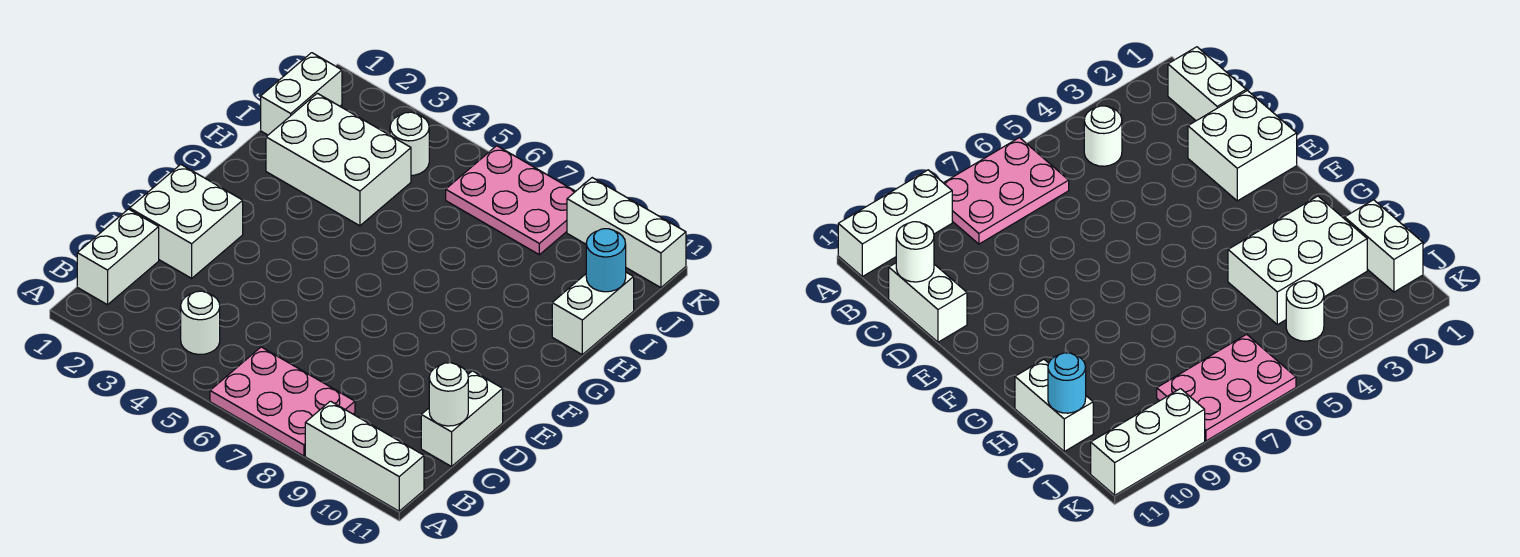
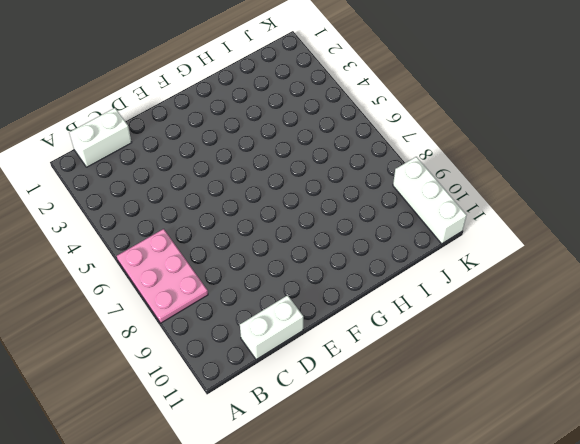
none -> white brick A9:A11 level 1
none -> white round brick B4 level 1
none -> white brick D1:E2 level 1

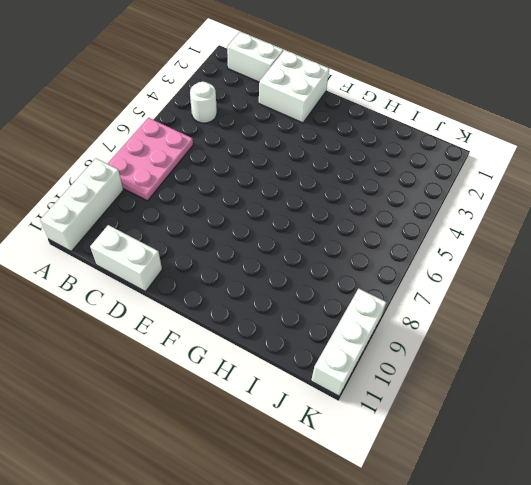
none -> white brick H2:I4 level 1
none -> white brick H11:I11 level 1
none -> white brick I1:J1 level 1

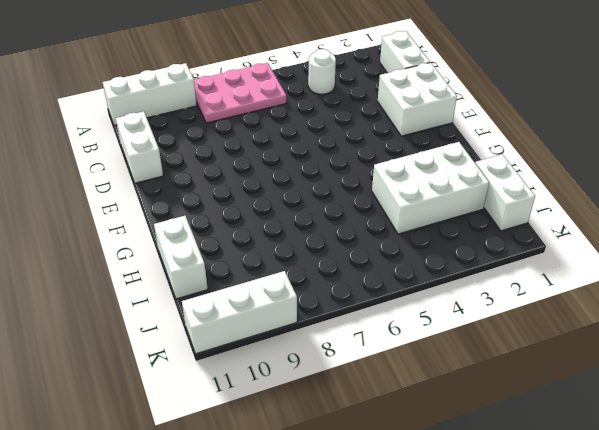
none -> white round brick J4 level 1
none -> pink plate J6:K8 level 1
none -> white round brick C11 level 2

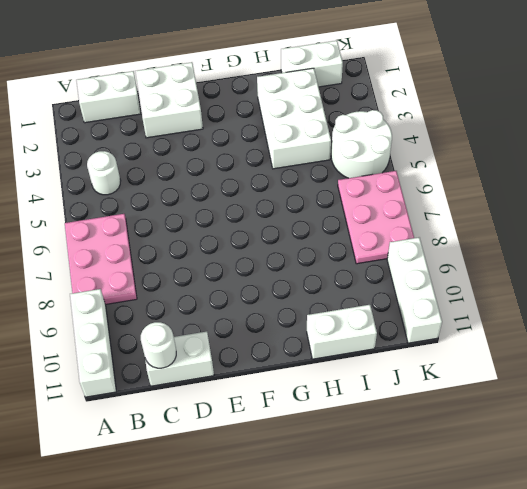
white round brick J4:K5 level 1 -> white round brick J4 level 1
none -> cyan round brick I11 level 2

